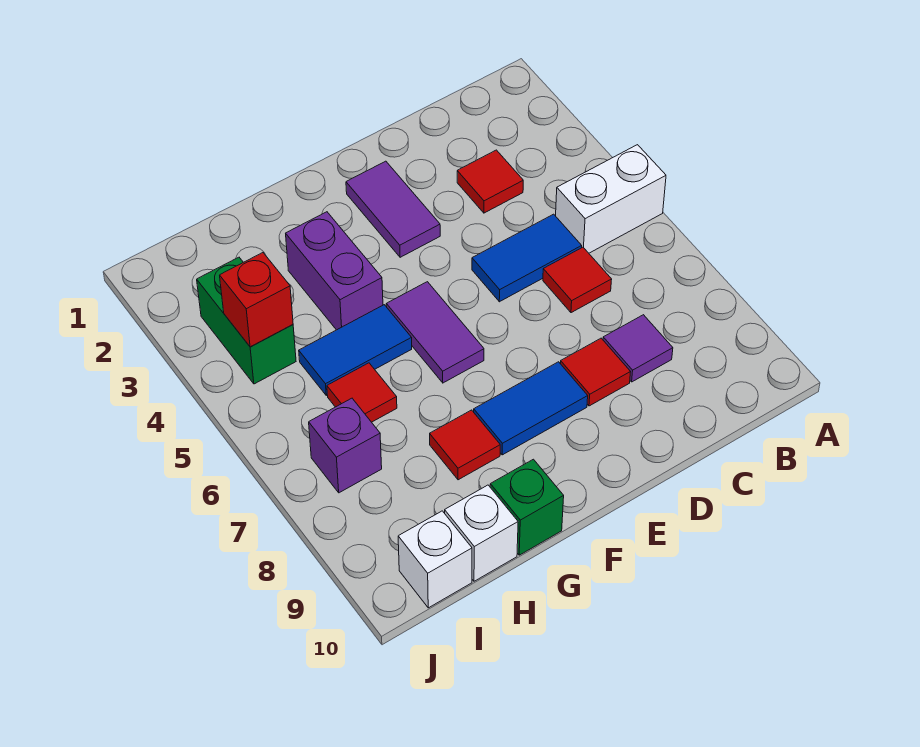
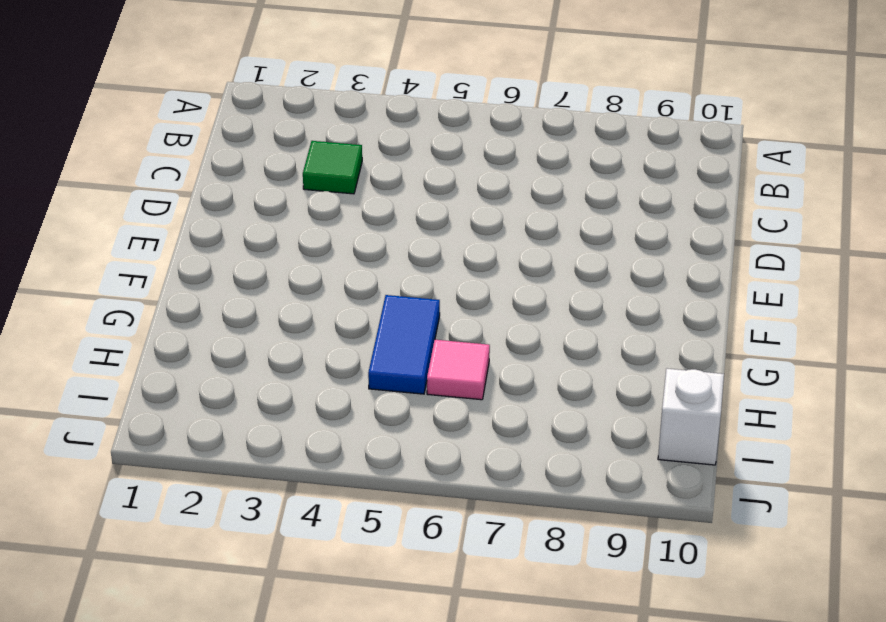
green tile C3 level 1 -> red tile C3 level 1
pink tile H6 level 1 -> red tile H6 level 1
none -> white brick A5:B5 level 1
none -> blue tile C5:D5 level 1
none -> red tile C6 level 1

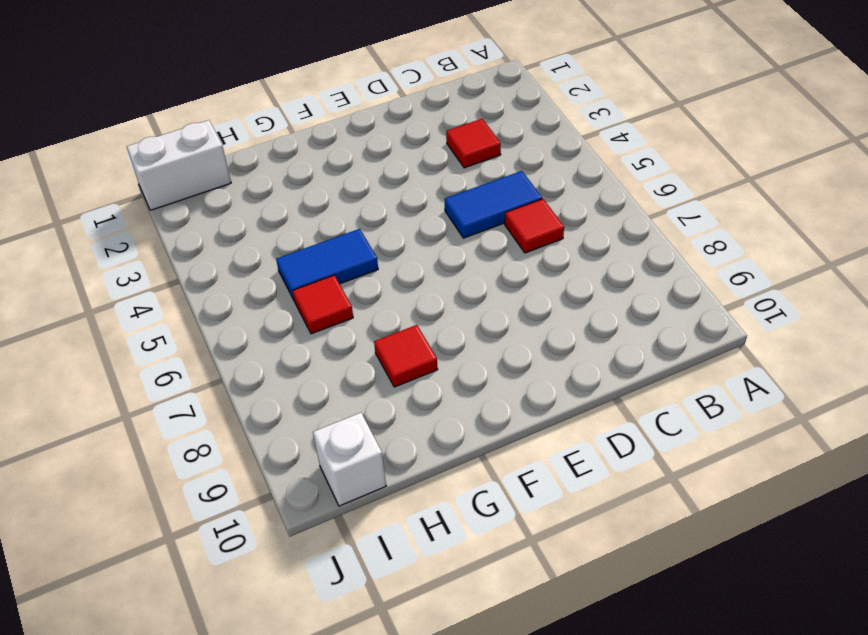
white brick I1:J1 level 1 -> white brick A5:B5 level 1
none -> purple tile C8 level 1
none -> red tile D8 level 1
none -> purple tile E2:E3 level 1

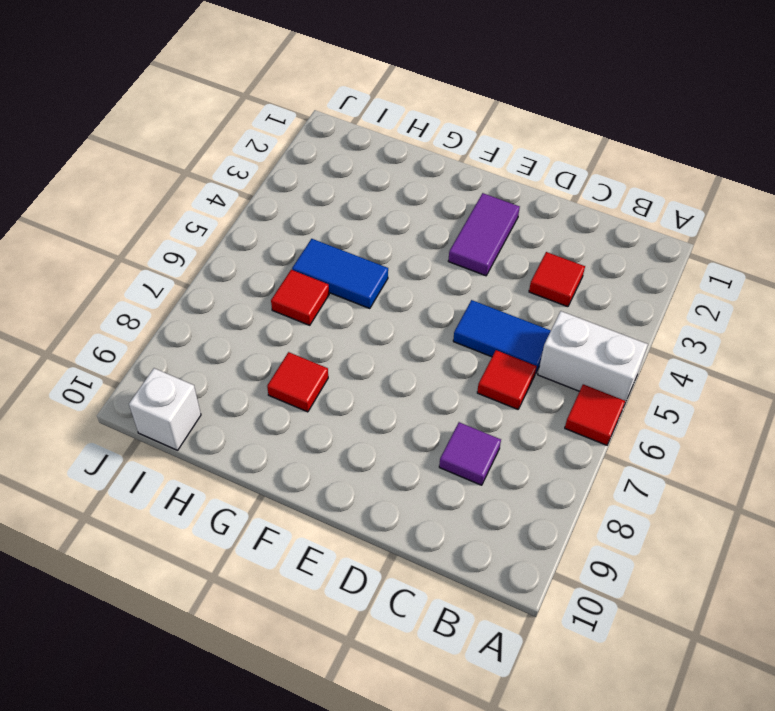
red tile A6 level 1 -> red tile D8 level 1
none -> blue tile E8:F8 level 1
none -> purple tile F5:F6 level 1
none -> purple brick G3:G4 level 1

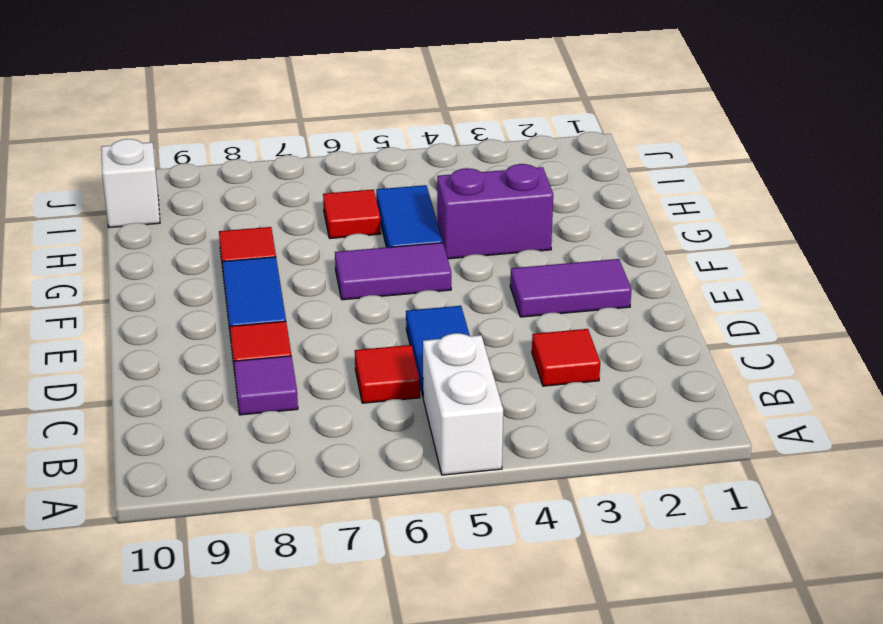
none -> green brick G10 level 1
none -> white brick H10 level 1
none -> green brick I3:I4 level 1

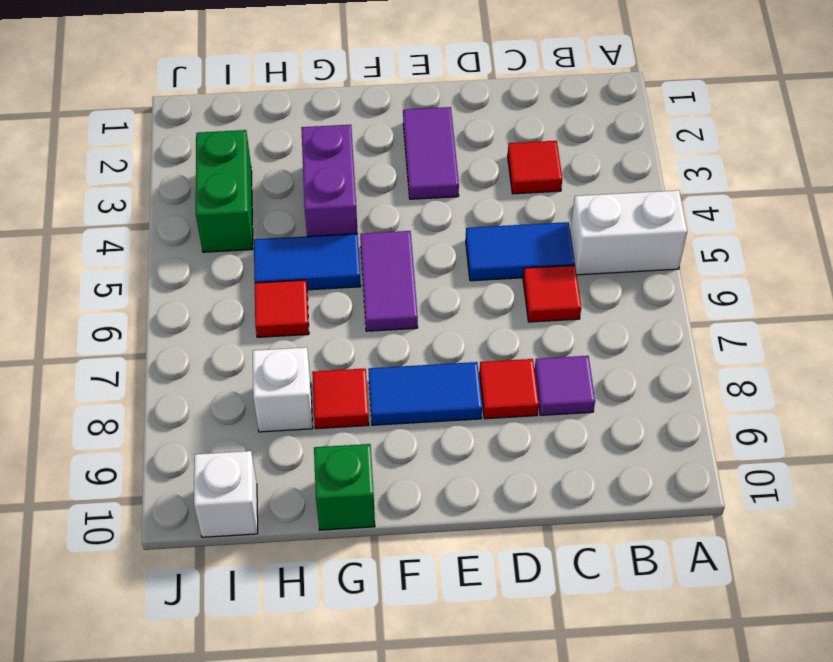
white brick H8 level 1 -> white brick H10 level 1
none -> purple brick I7 level 1
none -> red brick I4 level 2

